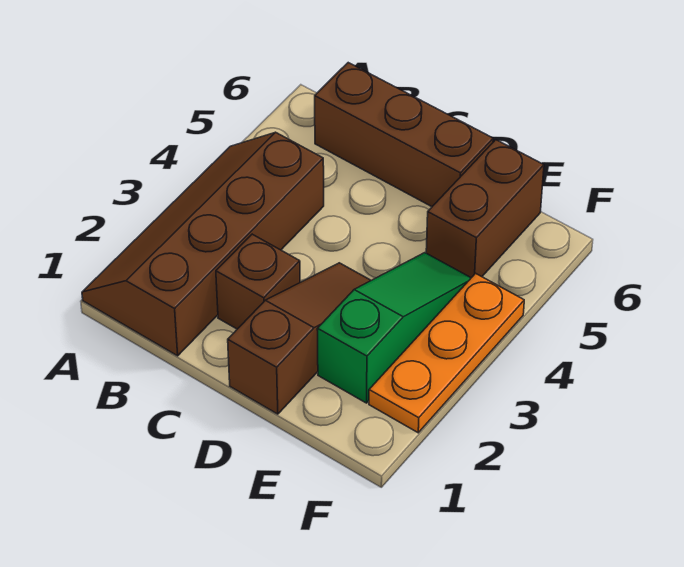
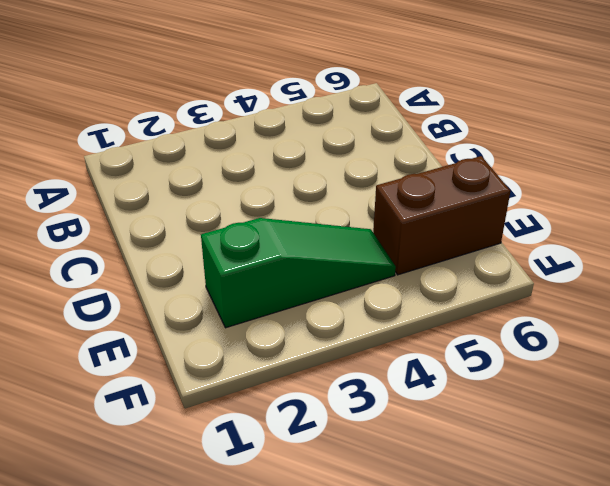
none -> brown slope A1:B4 level 1 top B
none -> brown brick B6:D6 level 1

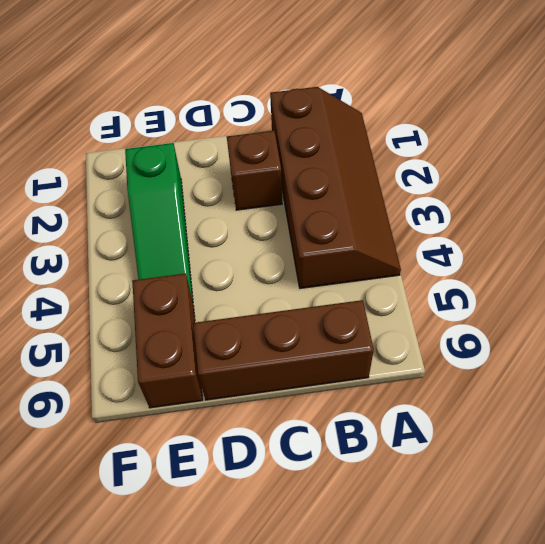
none -> brown slope D1:D3 level 1 top 1
none -> orange plate F2:F4 level 1

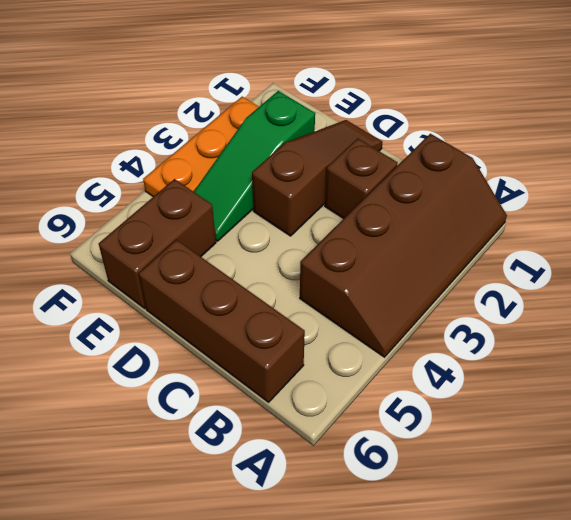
brown slope D1:D3 level 1 top 3 -> brown slope D1:D3 level 1 top 1

